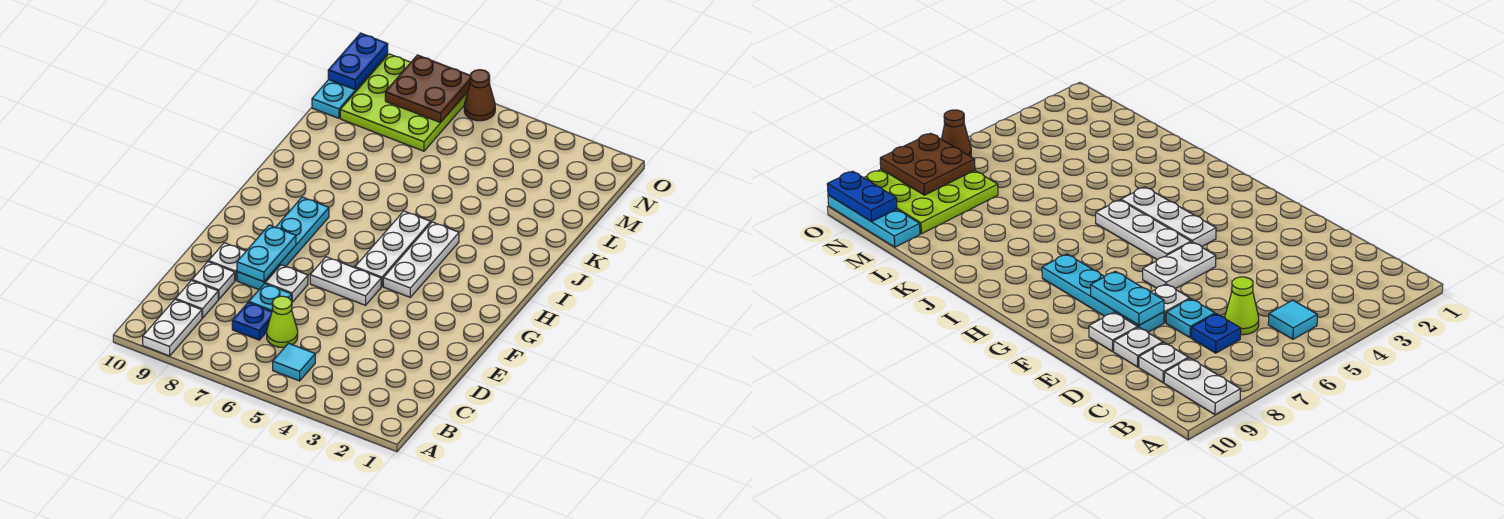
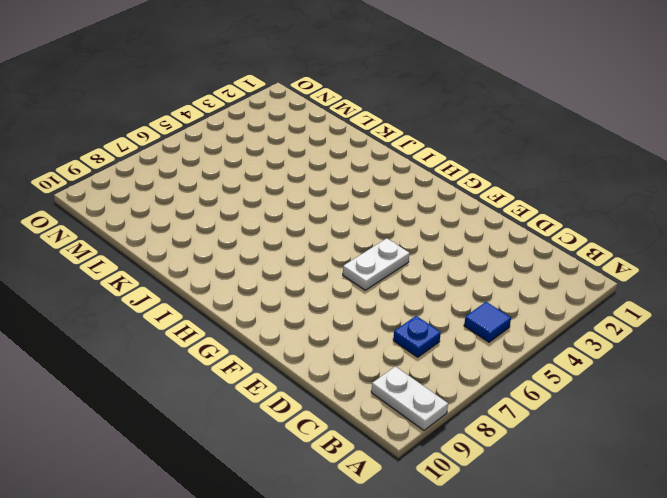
blue tile B5 level 1 -> cyan tile B5 level 1
none -> lime cone C6 level 1
none -> white plate C9 level 1
none -> cyan plate D7 level 1

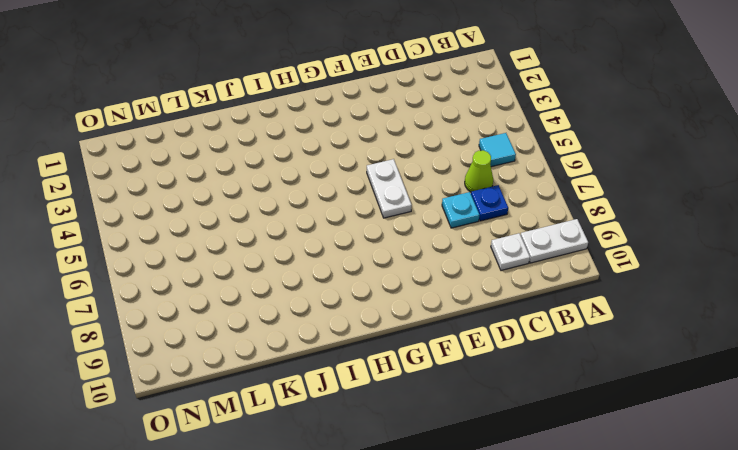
none -> white plate D9 level 1
none -> white plate E7 level 1
none -> cyan plate E8:H8 level 1

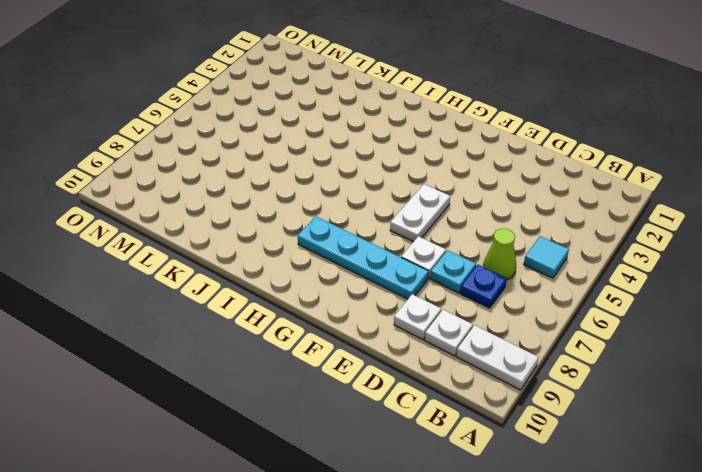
none -> white plate E9 level 1
none -> white plate G4:I4 level 1
none -> white plate G5:I5 level 1

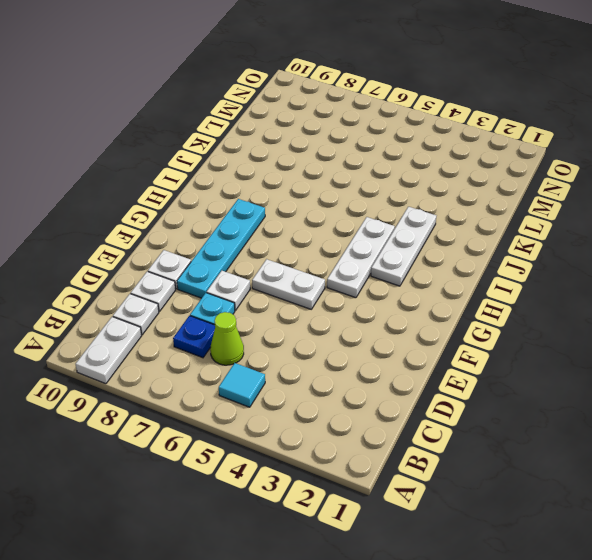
white plate H3:J3 level 1 -> white plate G5:I5 level 1
none -> lime plate M7:O9 level 1
none -> cyan plate M10:O10 level 1
none -> brown cone O6 level 1

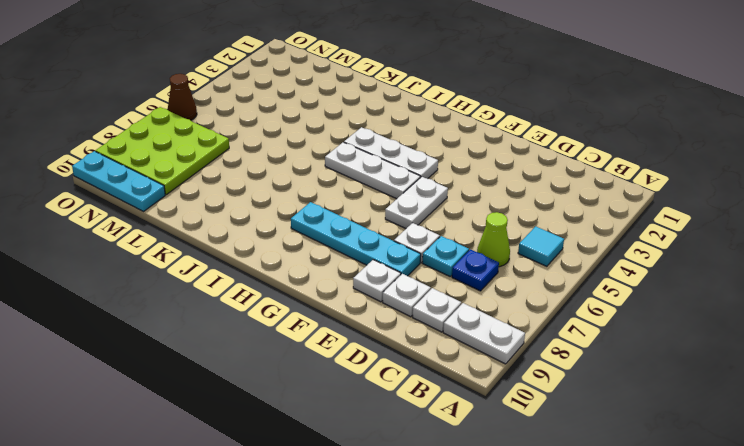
none -> cyan plate E8:F8 level 2
none -> brown plate N7:O8 level 2
none -> blue plate N10:O10 level 2

